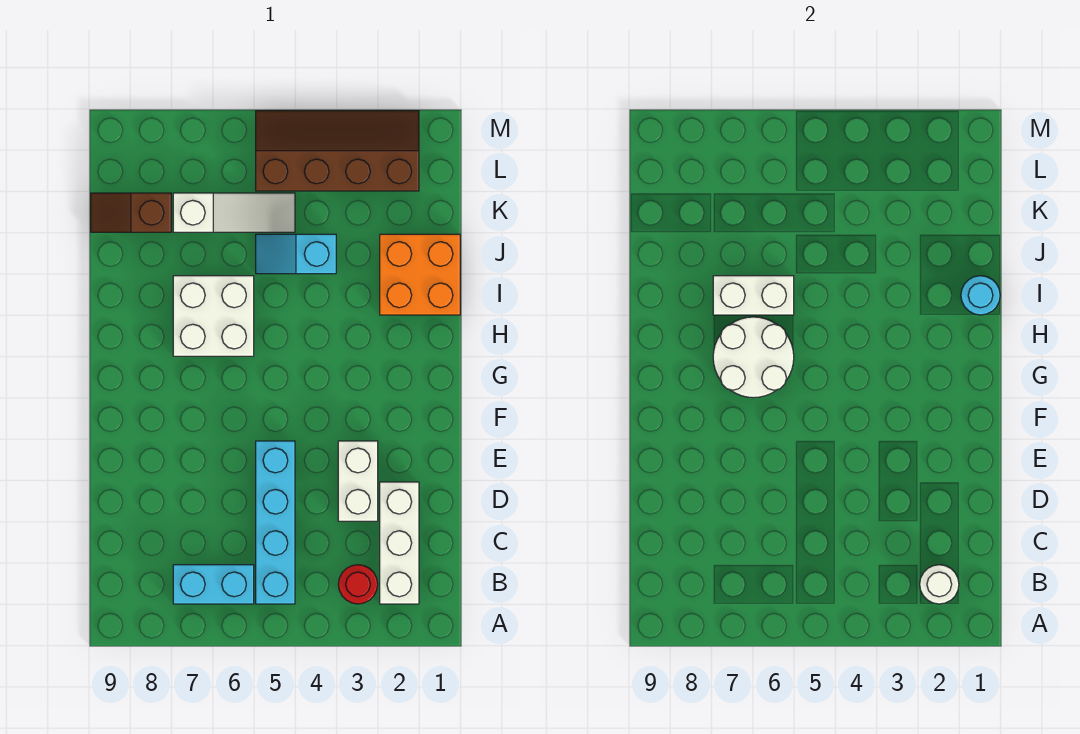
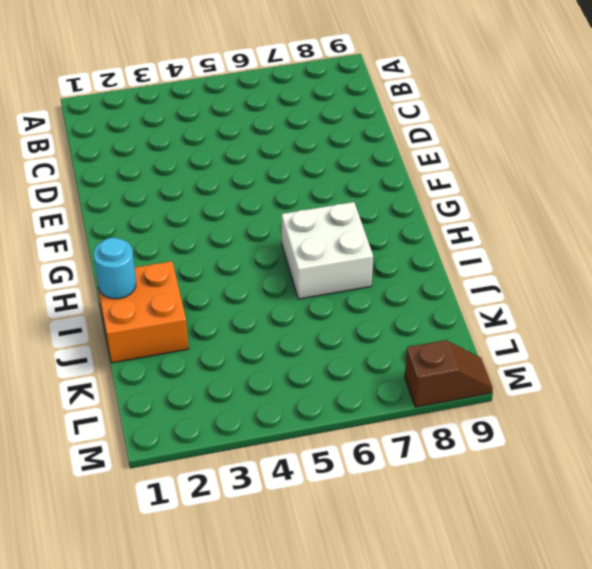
brown slope M8:M9 level 1 top 8 -> brown slope K8:K9 level 1 top 8
none -> white brick B2:D2 level 1
none -> red round brick B3 level 1
none -> cyan brick B5:E5 level 1

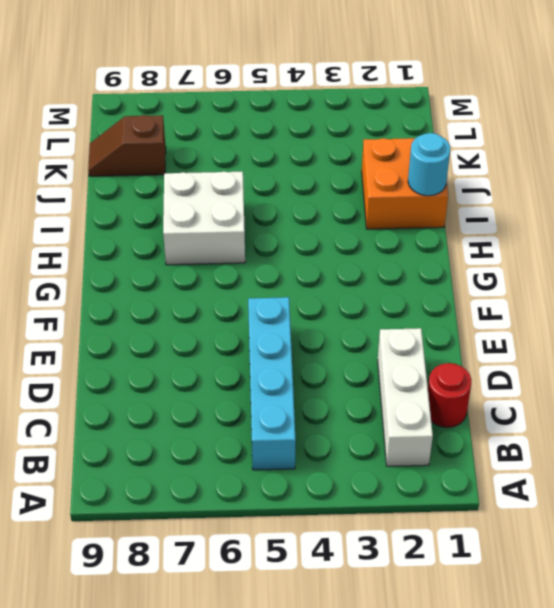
red round brick C1 level 1 -> red round brick B3 level 1
none -> cyan brick B6:B7 level 1
none -> white brick D3:E3 level 1
none -> cyan slope J4:J5 level 1 top 4

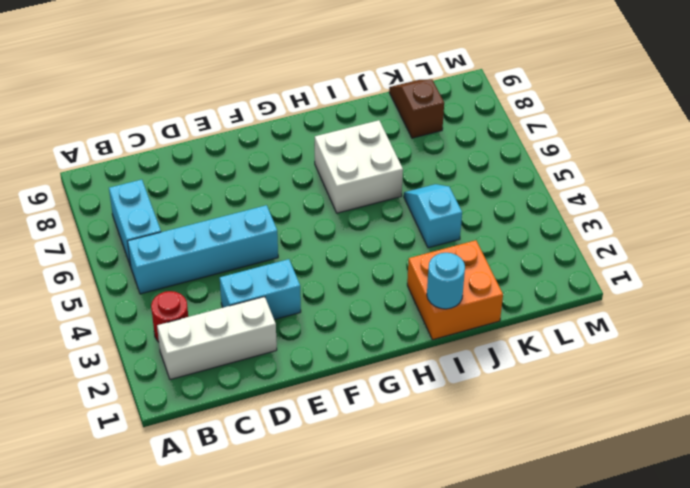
cyan brick D3:E3 level 1 -> white brick D3:E3 level 1
none -> white slope K5:K7 level 1 top 7
none -> brown slope L2:M5 level 1 top L
none -> white round brick B2 level 2

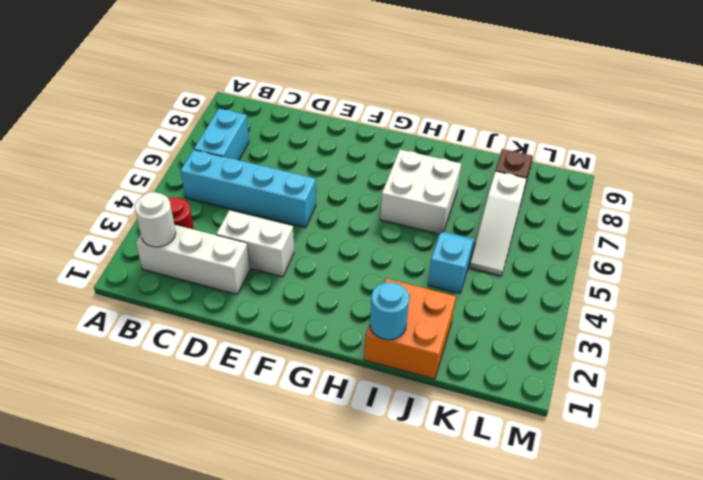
none -> brown slope L2:M5 level 1 top L
none -> white round brick G6:H7 level 2
none -> white brick I6:I7 level 2

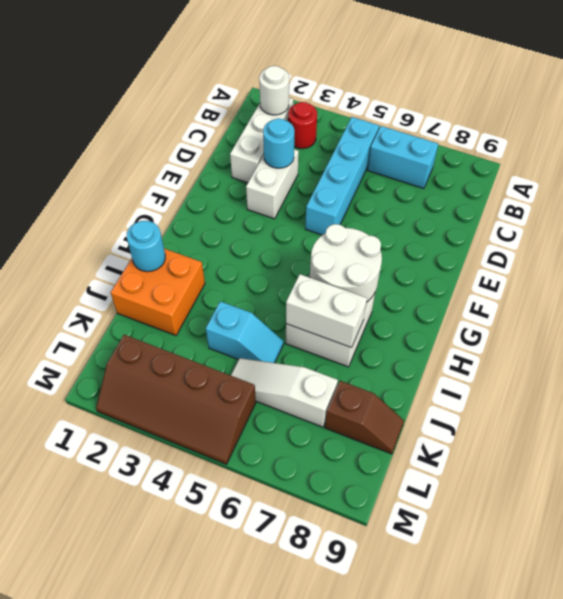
cyan round brick D3 level 2 -> none

